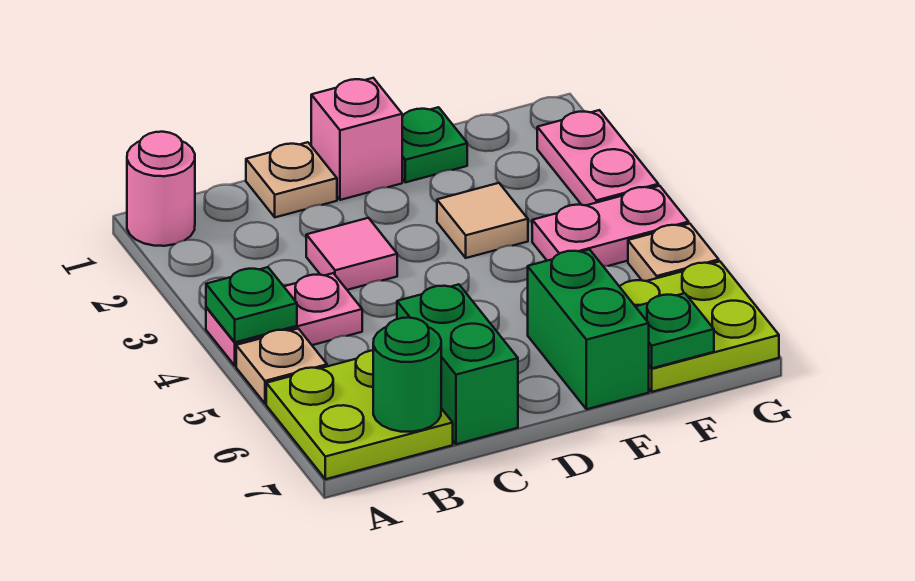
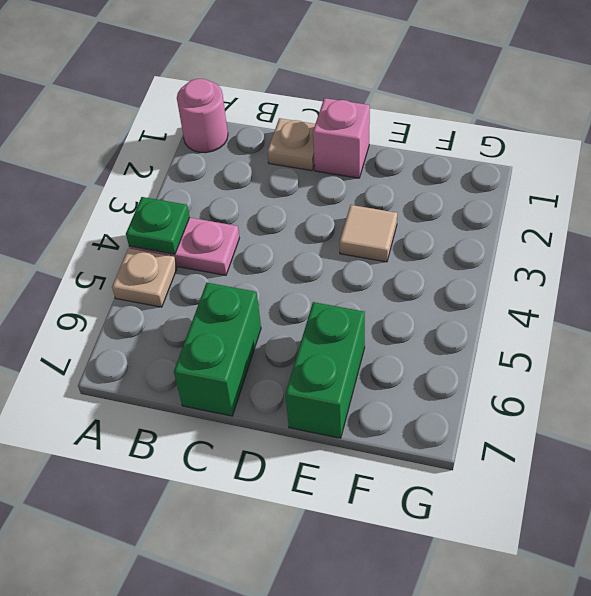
none -> lime plate A6:B7 level 1
none -> pink tile C3 level 1
none -> green plate E1 level 1

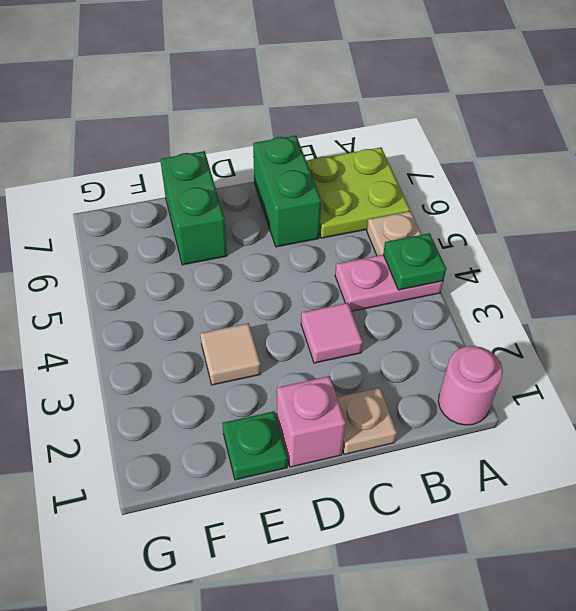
none -> pink plate F4:G4 level 1
none -> lime plate F6:G7 level 1
none -> pink plate G2:G3 level 1

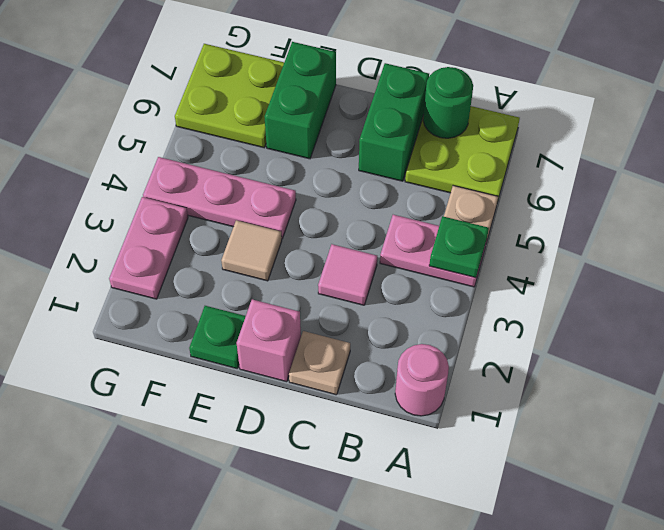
pink plate E4:G4 level 1 -> pink plate F4:G4 level 1
none -> tan plate G5 level 1
none -> green plate F7 level 2

